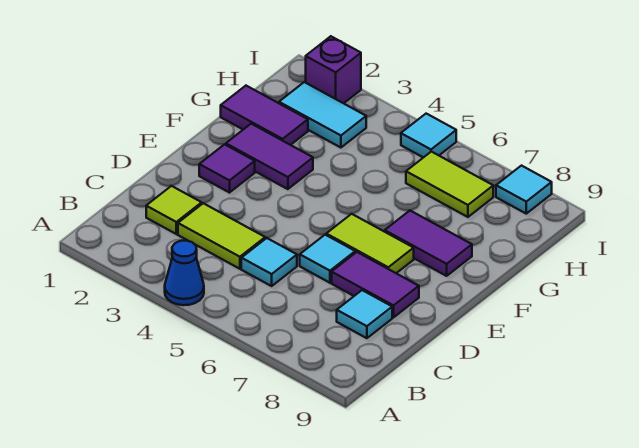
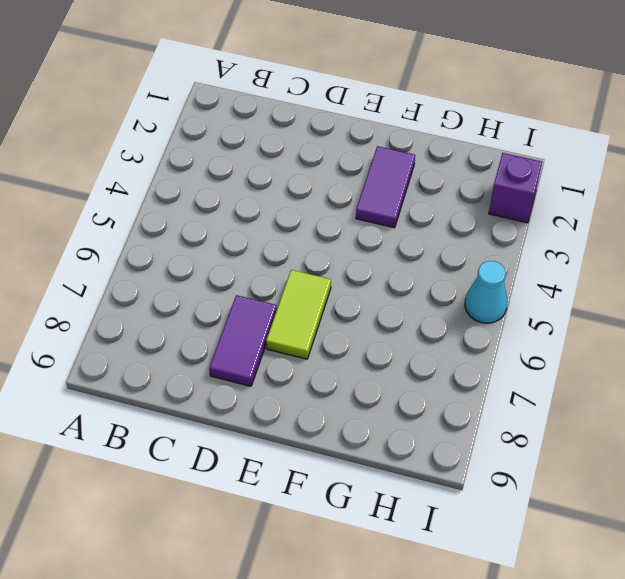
cyan cone I5 level 1 -> cyan tile I5 level 1
none -> blue cone A4 level 1
none -> lime tile C2 level 1
none -> lime tile C3:C4 level 1

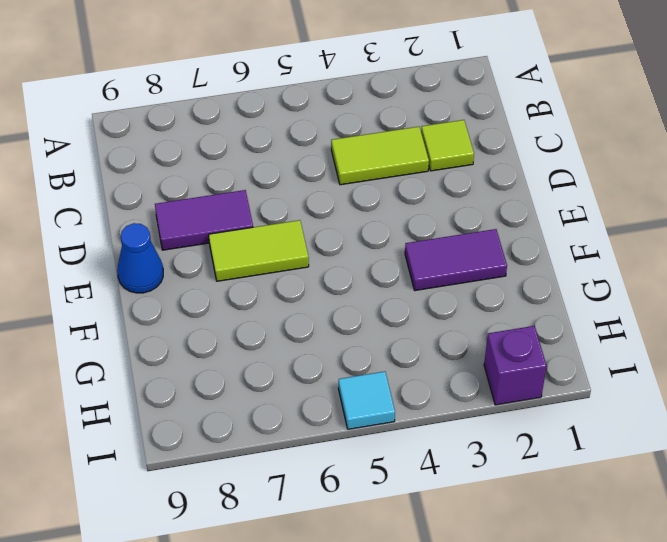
blue cone E9 level 1 -> blue cone A4 level 1
none -> cyan tile C5 level 1
none -> cyan tile C8 level 1
none -> cyan tile D6 level 1

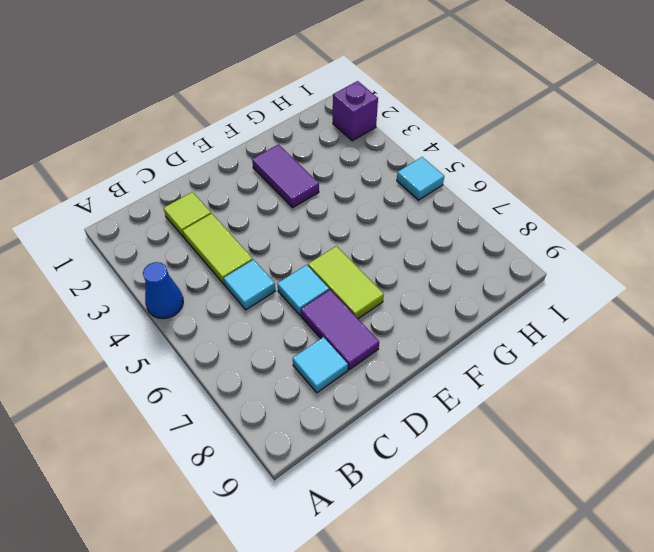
none -> purple tile E2 level 1
none -> purple tile F7:F8 level 1
none -> purple tile G1:G2 level 1

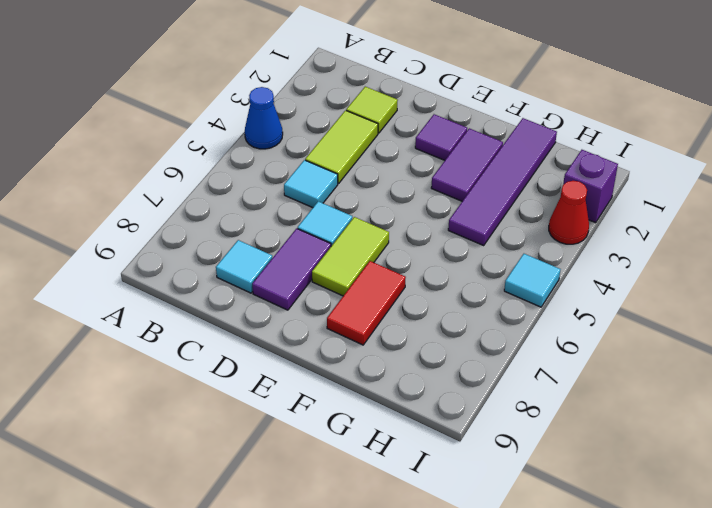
red tile F7:F8 level 1 -> purple tile F7:F8 level 1
purple tile G1:G4 level 1 -> purple tile G1:G2 level 1
red cone I3 level 1 -> none
none -> cyan tile H2:H3 level 1
none -> lime tile H6:H7 level 1
none -> cyan tile I8 level 1

